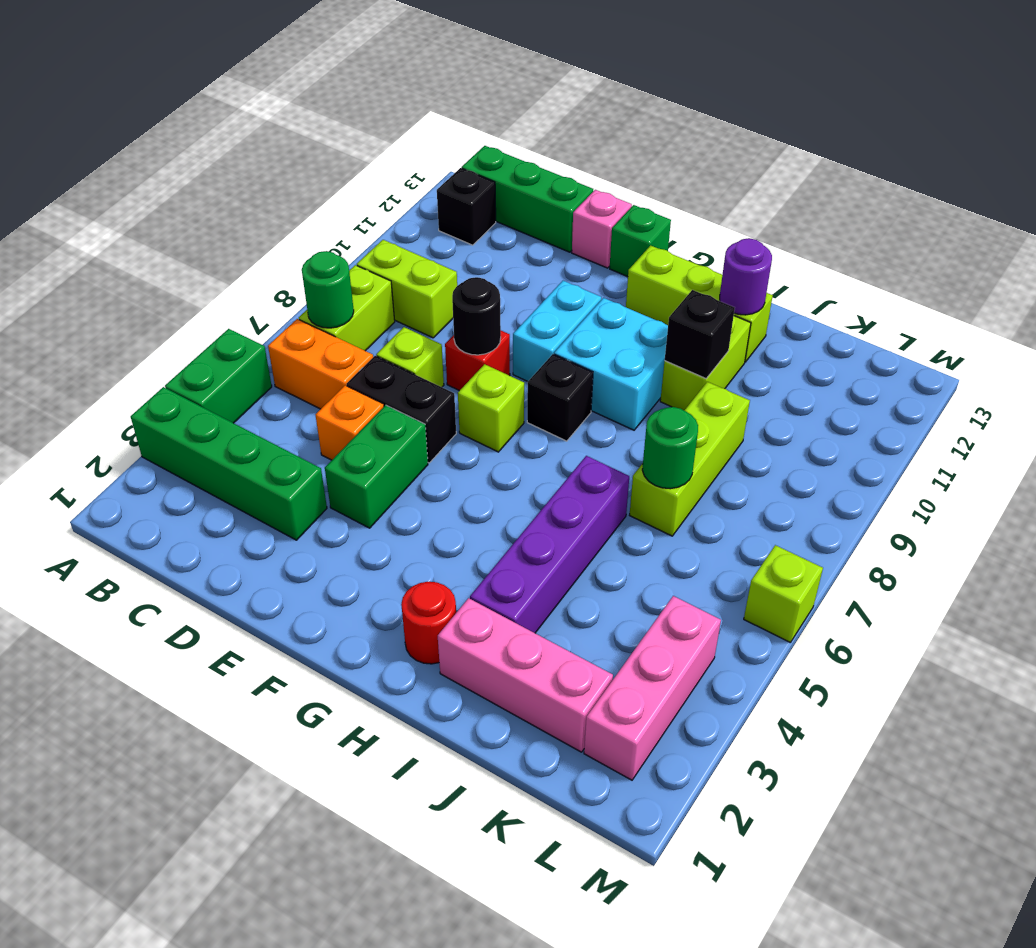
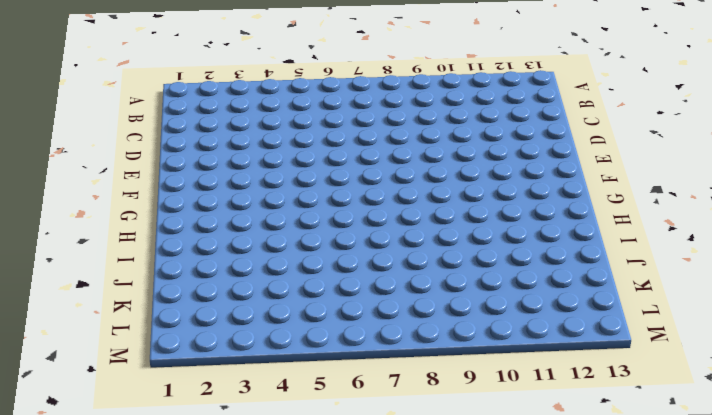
none -> green brick A3:D3 level 1
none -> green brick A4:A5 level 1
none -> orange brick B6:C6 level 1
none -> lime brick B7:B8 level 1

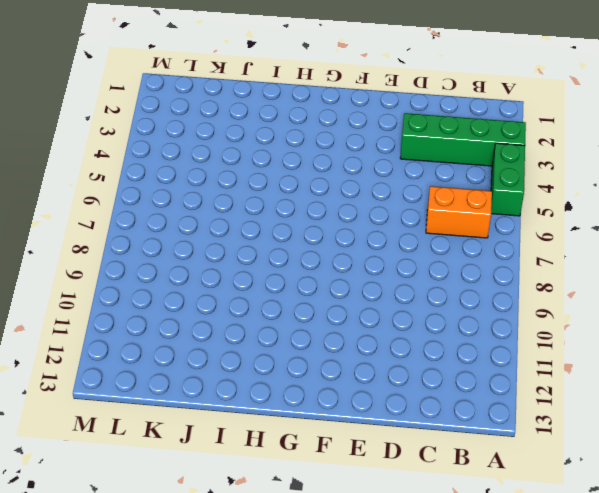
none -> lime brick B7:B8 level 1
none -> lime brick B9:C9 level 1
none -> black brick B12 level 1
none -> green brick B13:D13 level 1

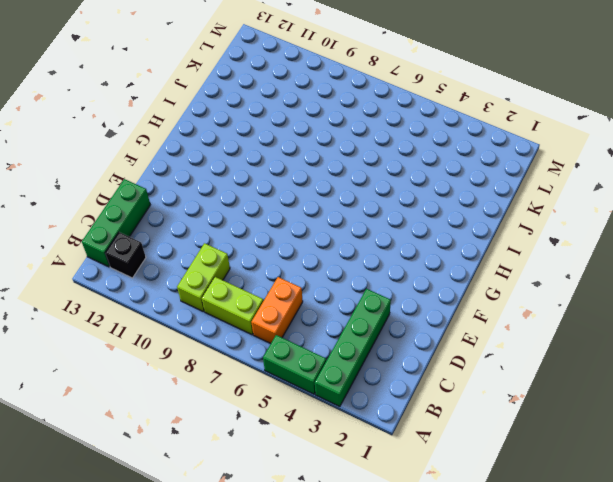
none -> orange brick D5 level 1
none -> black brick D6:E6 level 1
none -> lime brick D7 level 1
none -> green brick E4:E5 level 1

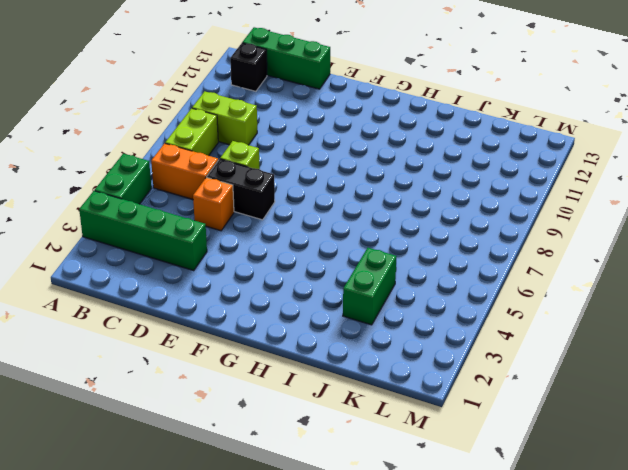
green brick J3:J4 level 1 -> green brick E4:E5 level 1
none -> red brick E8 level 1
none -> pink brick E13 level 1
none -> lime brick F7 level 1
none -> cyan brick F9:F10 level 1

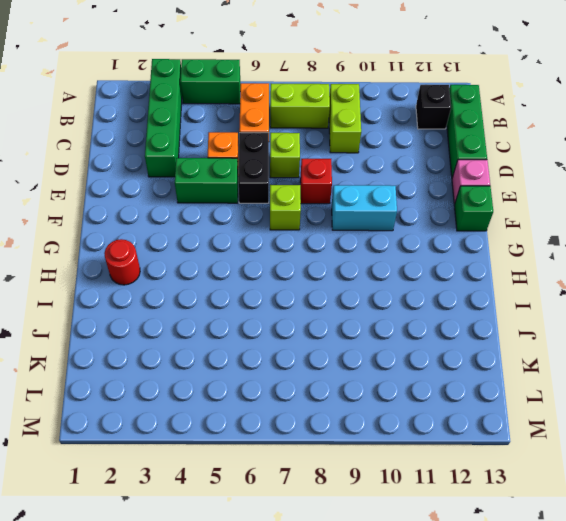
none -> black brick G8 level 1
none -> cyan brick G9:H10 level 1
none -> lime brick G12:I12 level 1
none -> pink brick I2:K2 level 1

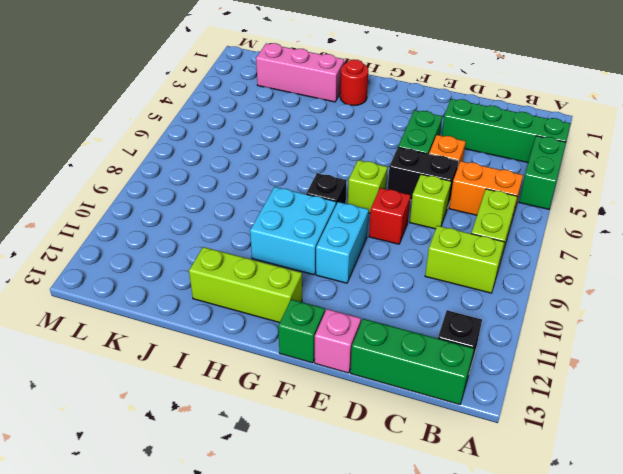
none -> purple brick I3:I6 level 1
none -> lime brick I10:I11 level 1
none -> lime brick J7:J9 level 1
none -> pink brick L2:L4 level 1

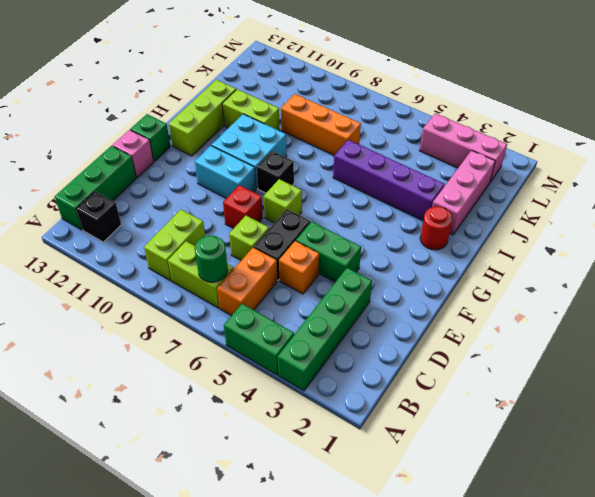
orange brick J7:J9 level 1 -> lime brick J7:J9 level 1
none -> lime brick M6 level 1
none -> black round brick E8 level 2
none -> black brick I10 level 2
none -> purple round brick I12 level 2

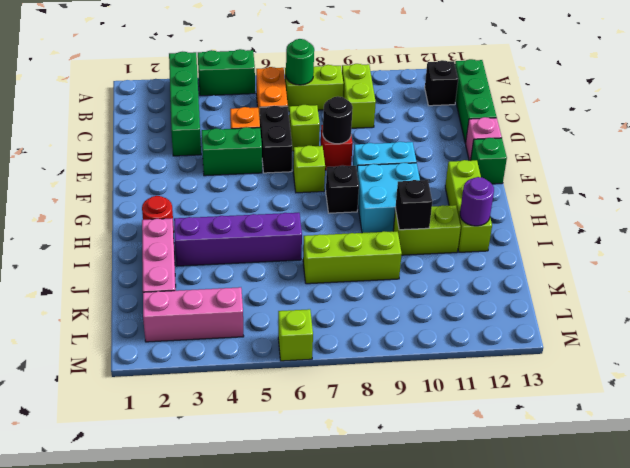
none -> green round brick J7 level 2

